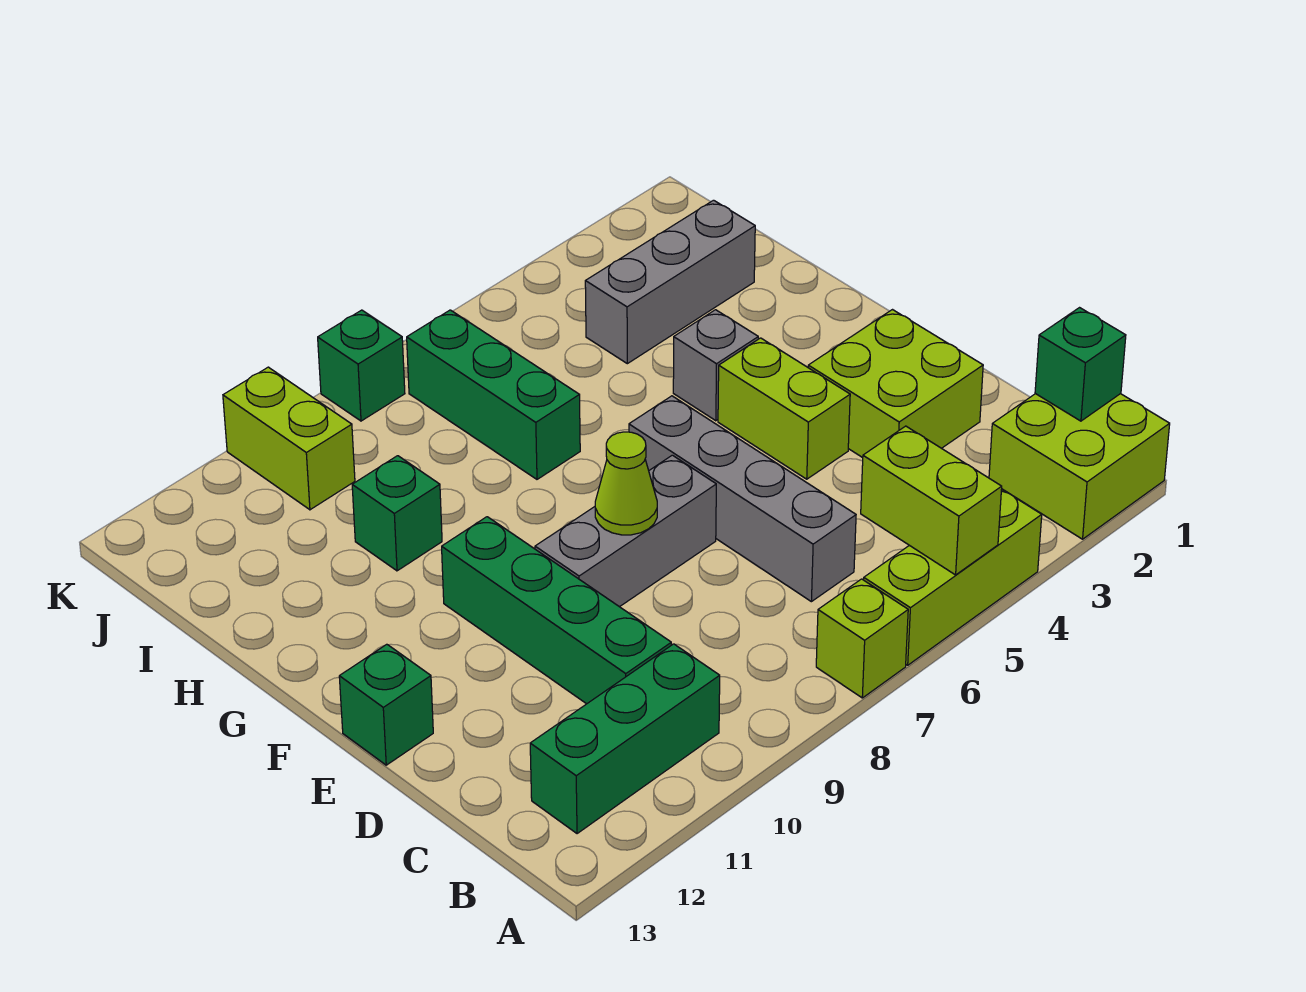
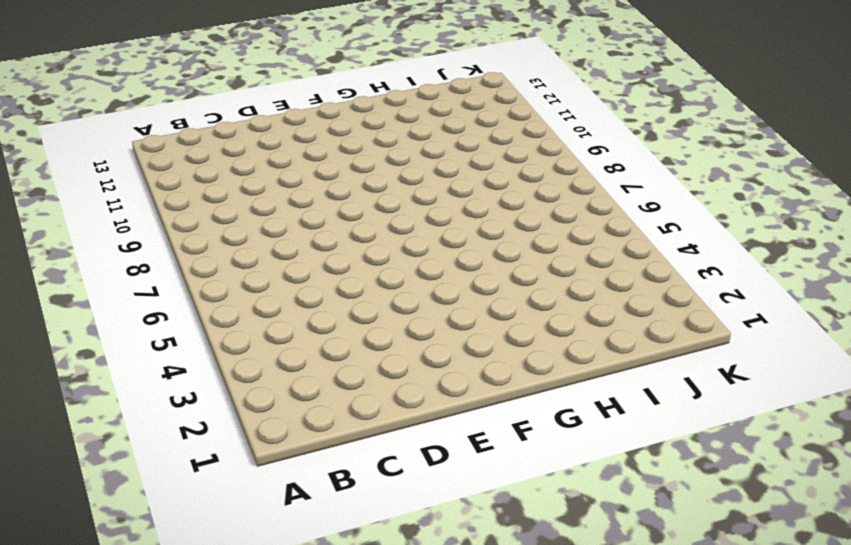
none -> lime brick A1:B2 level 1
none -> lime brick A4:A6 level 1
none -> lime brick A7 level 1

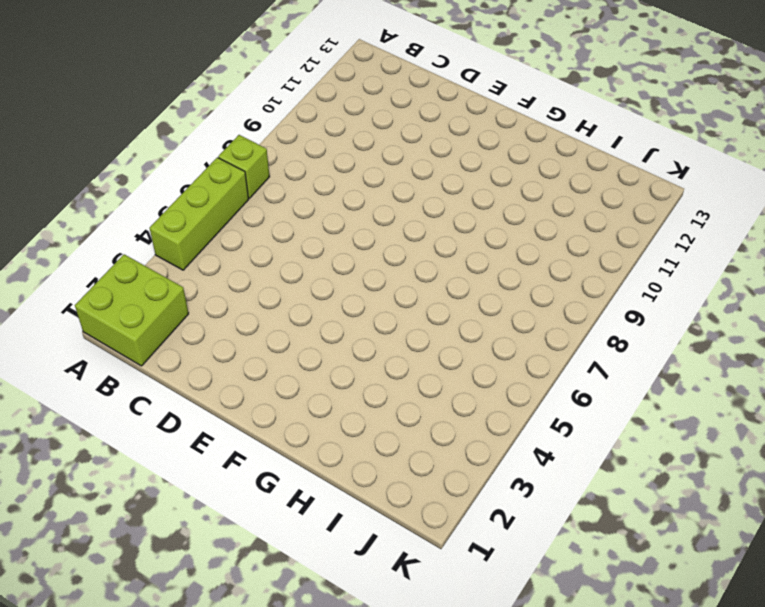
none -> green brick B10:B12 level 1
none -> grey brick C6:F6 level 1
none -> green brick C10:F10 level 1

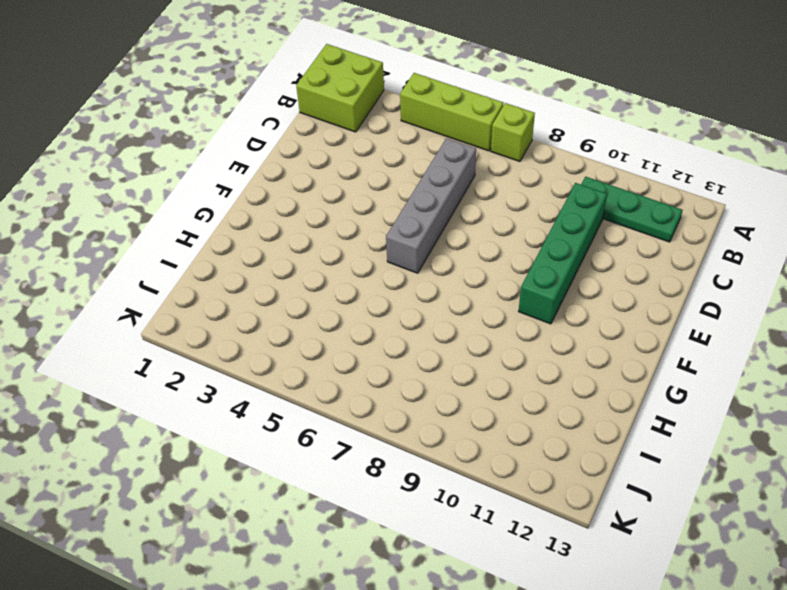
green plate B10:B12 level 1 -> green brick B10:B12 level 1
none -> lime brick D2:E3 level 1
none -> lime brick E4:F4 level 1
none -> grey brick E7:E9 level 1

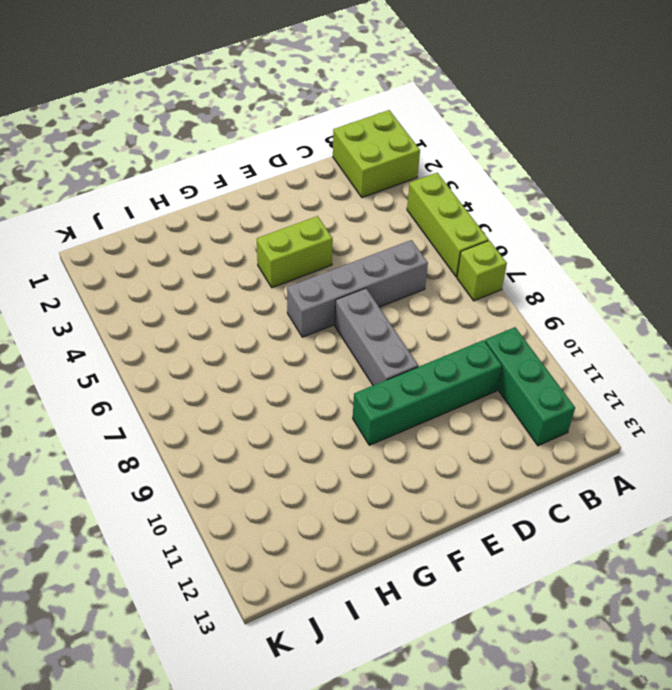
none -> lime brick D2:E3 level 1
none -> green brick E13 level 1
none -> grey brick G4 level 1

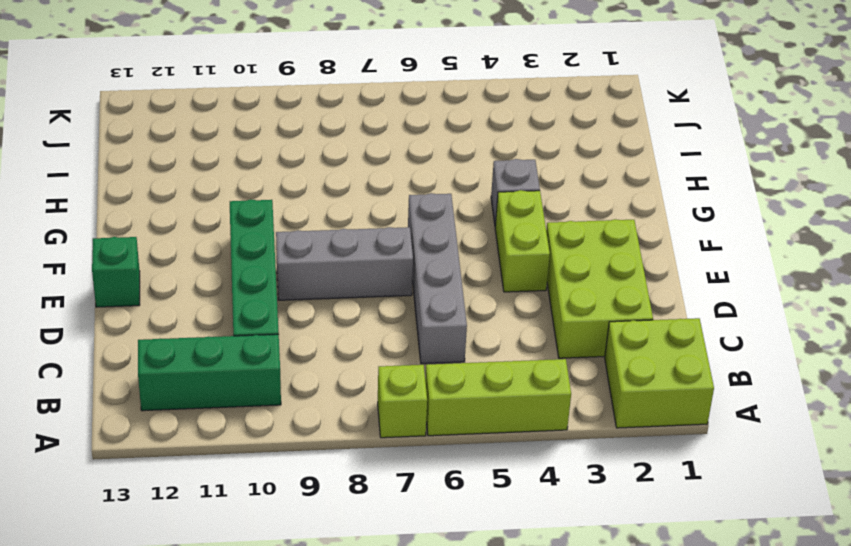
lime brick C2:E3 level 1 -> lime brick D2:E3 level 1
none -> green brick H7:J7 level 1
none -> green brick H10 level 1
none -> grey brick I2:I4 level 1

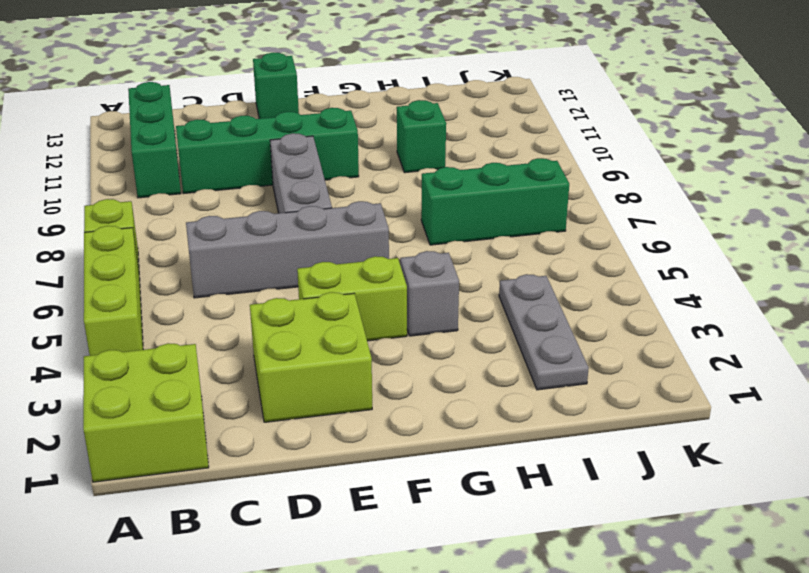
grey plate I2:I4 level 1 -> grey brick I2:I4 level 1
none -> lime brick J10:K10 level 1
none -> green brick K8 level 1
none -> lime brick A5:B5 level 2

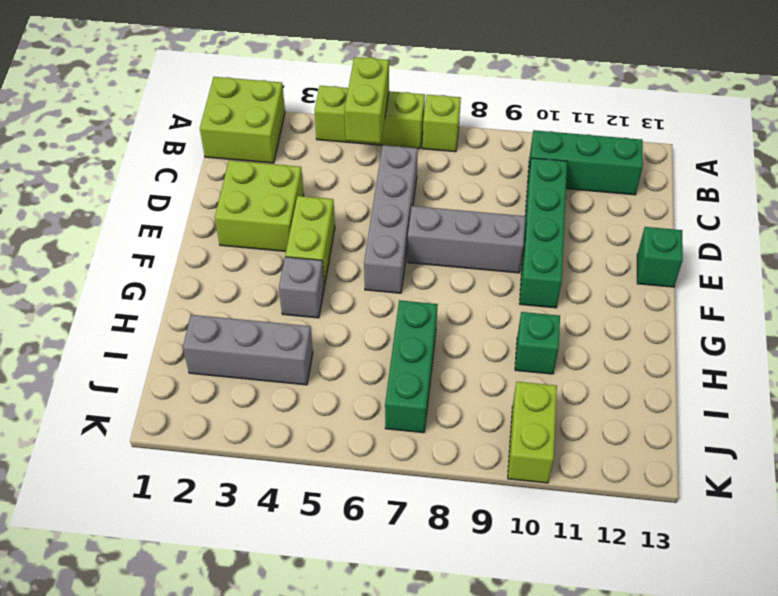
none -> green brick K8 level 1
none -> green brick B1 level 2
none -> lime cone E8 level 2

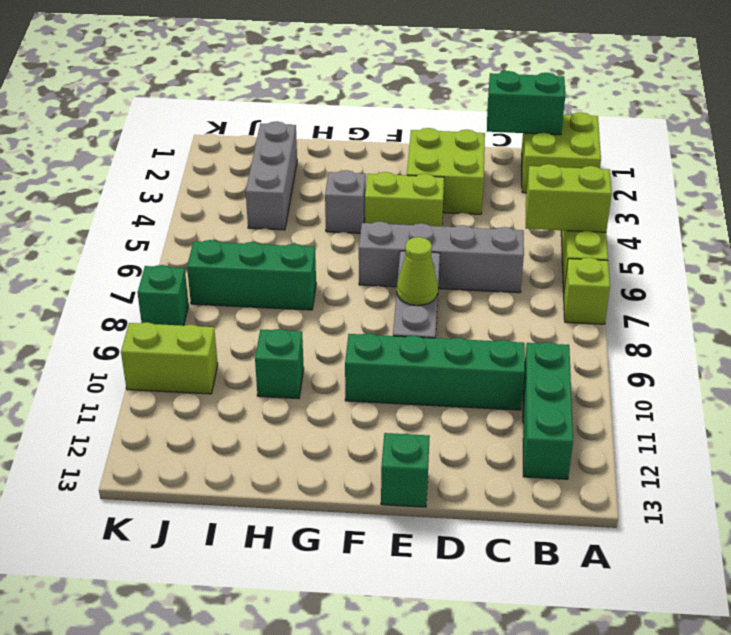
green brick B1:C1 level 2 -> green brick B1 level 2

